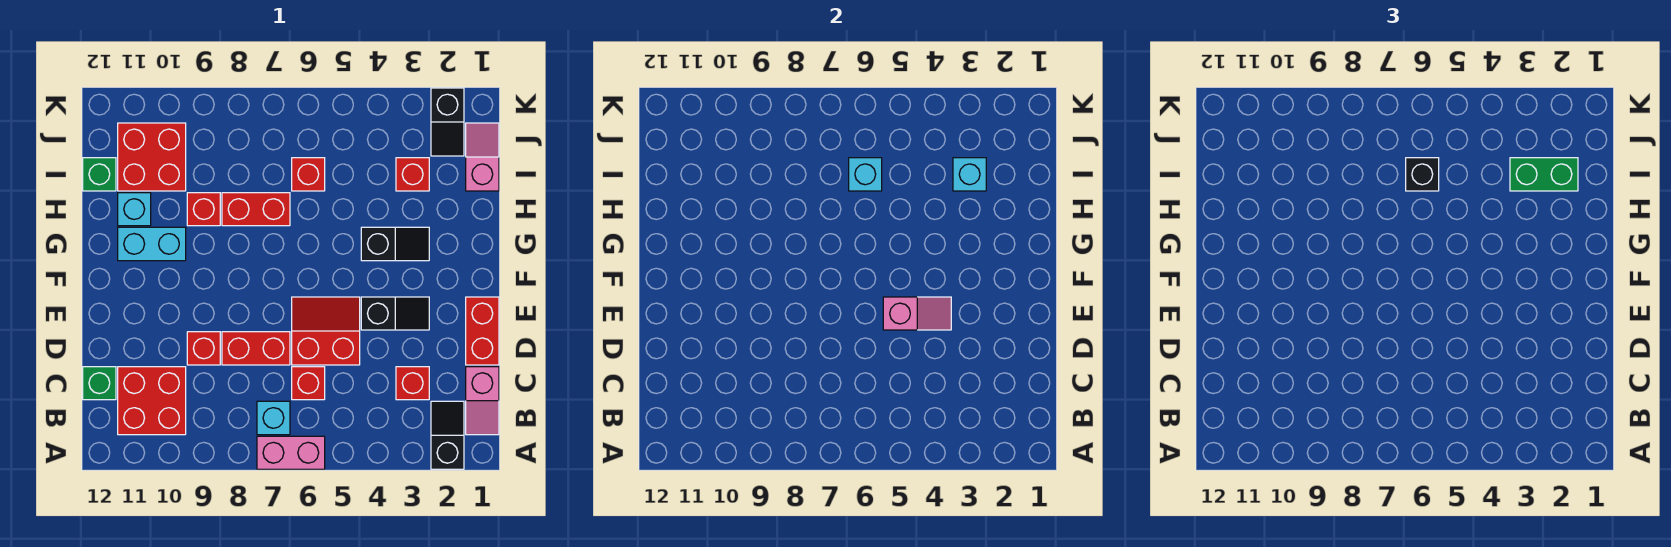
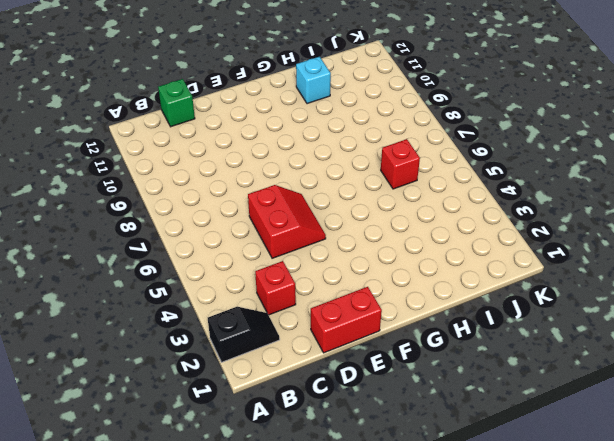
none -> pink brick A6:A7 level 1
none -> pink slope B1:C1 level 1 top C
none -> cyan brick B7 level 1

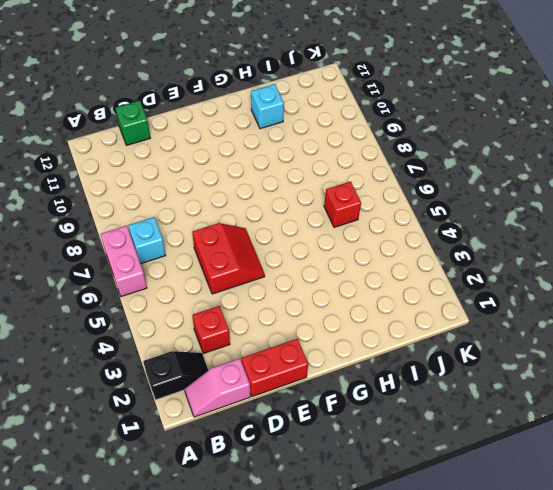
none -> red brick B10:C11 level 1
none -> red brick C6 level 1
none -> red brick D7:D8 level 1

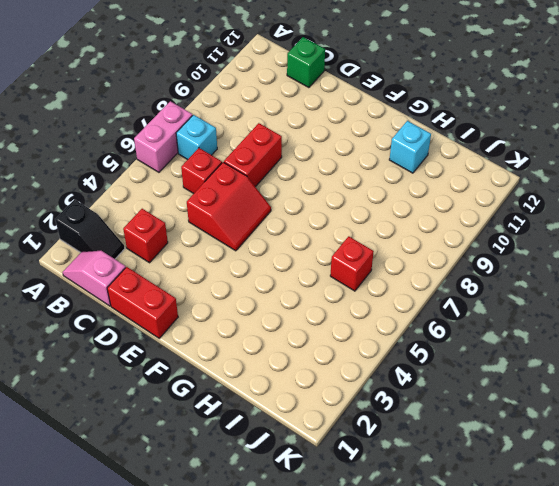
none -> red brick B10:C11 level 1
none -> red brick D9 level 1
none -> black slope E3:E4 level 1 top 4

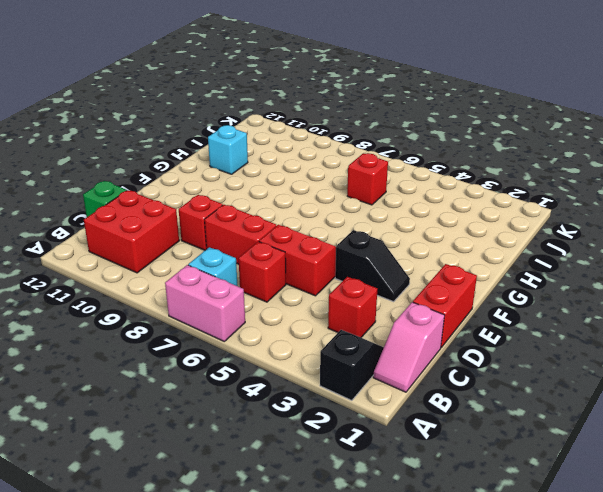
none -> black slope G3:G4 level 1 top 4
none -> cyan brick G10:G11 level 1
none -> red brick H7:H8 level 1

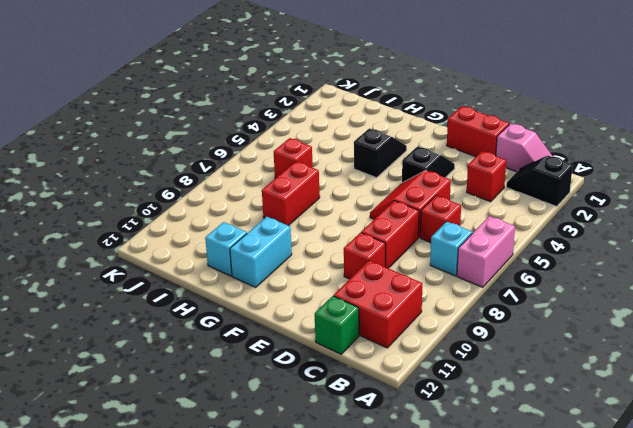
none -> red brick H9 level 1
none -> pink slope I1:J1 level 1 top I
none -> red brick I3 level 1

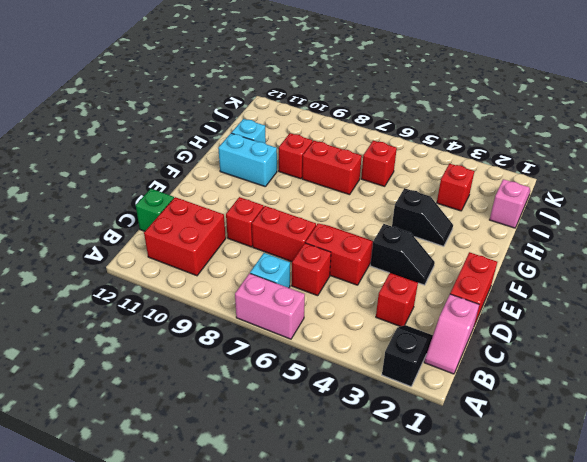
none -> red brick I10:J11 level 1
none -> green brick I12 level 1
none -> black slope J2:K2 level 1 top K

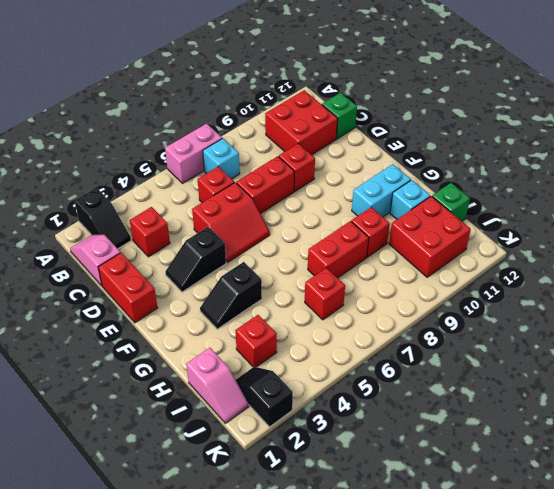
none -> pink slope E4:E5 level 2 top 5
none -> cyan brick I3 level 2
none -> cyan brick I6 level 2

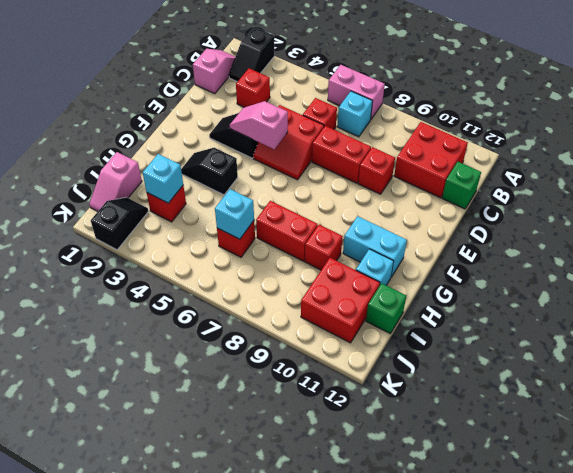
none -> red brick D1:E1 level 1
none -> green brick I2:I3 level 3
none -> black brick I6 level 3

